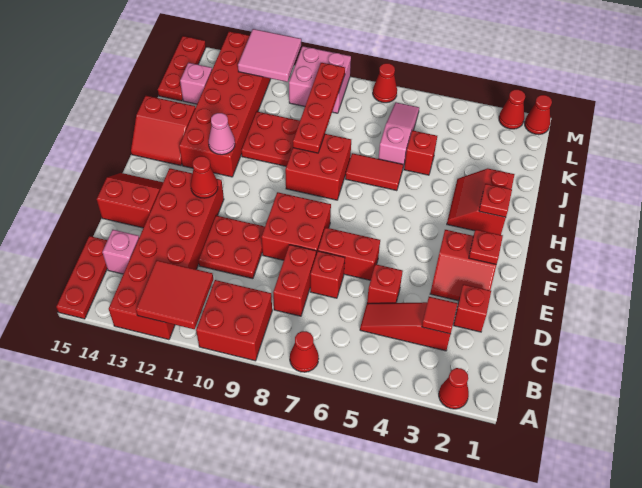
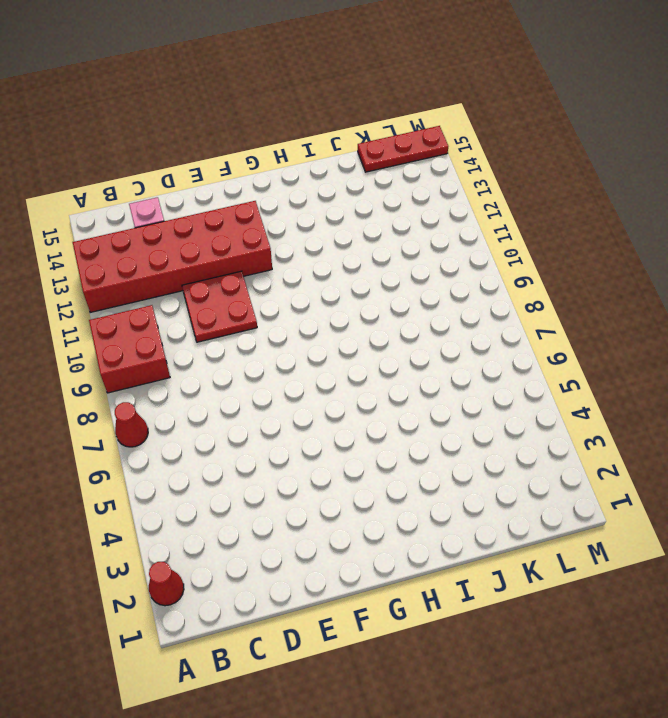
none -> red plate A15:C15 level 1
none -> red slope C3:C5 level 1 top 3
none -> red brick C8:D8 level 1
none -> red brick D2 level 1

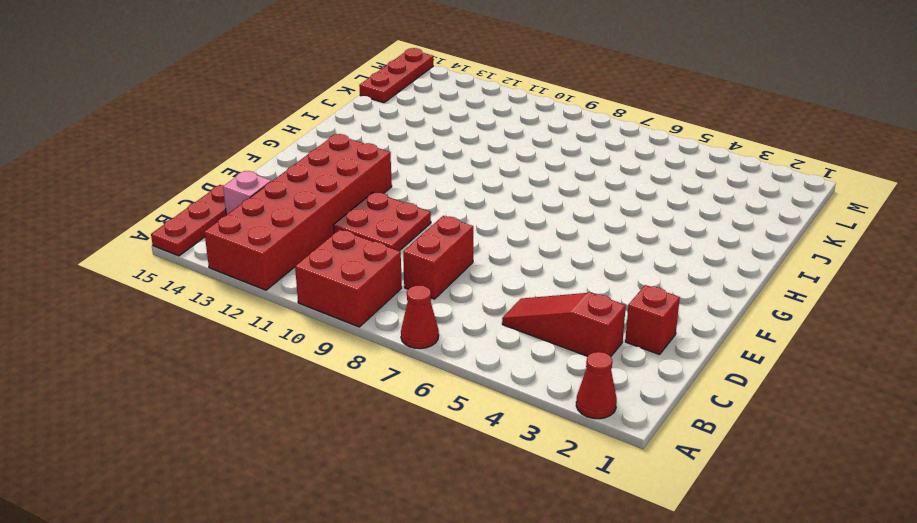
none -> red brick D5 level 1
none -> red brick D7 level 1
none -> red slope E2:F3 level 1 top F
none -> red brick E6:E7 level 1

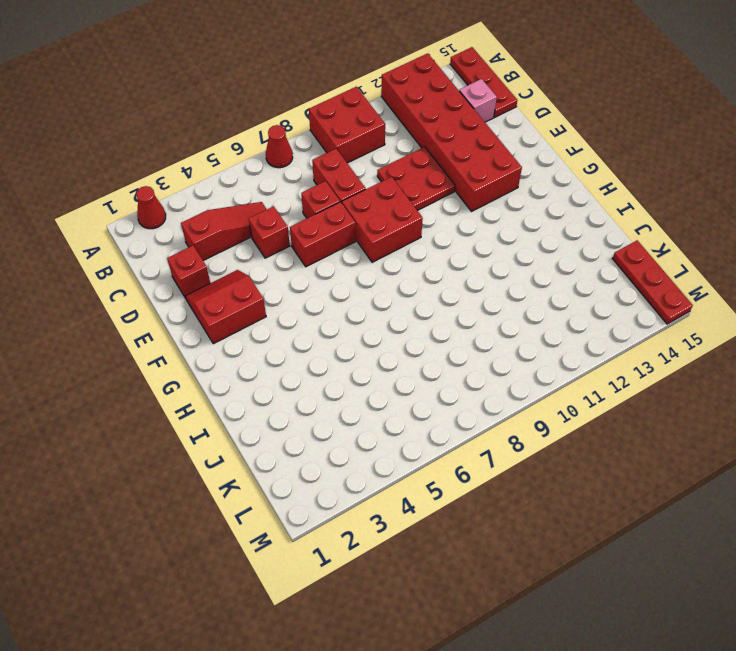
none -> red slope E14:F15 level 1 top E
none -> red slope H2:I3 level 1 top 2
none -> red brick H8:I9 level 1
none -> red brick H12:M13 level 1

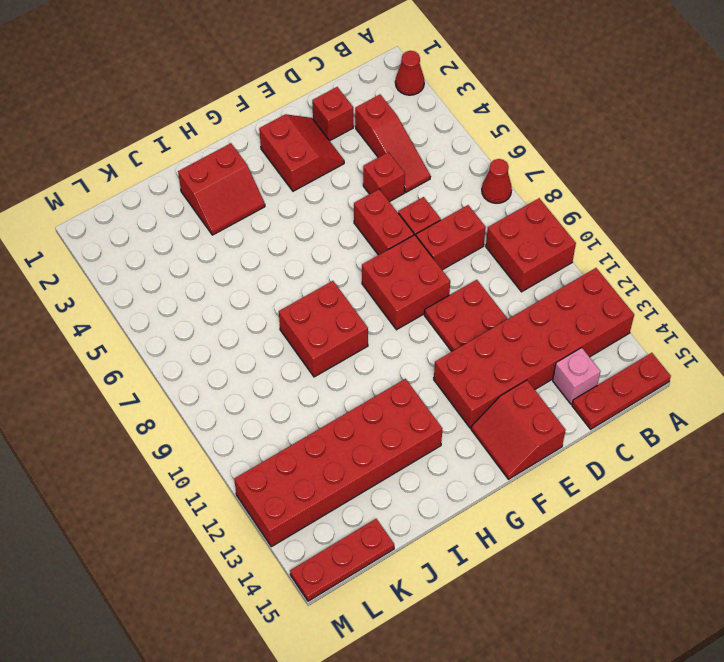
none -> red slope H14:I15 level 1 top I
none -> red tile I6:I7 level 1
none -> red plate I10:J11 level 1
none -> red brick J5 level 1

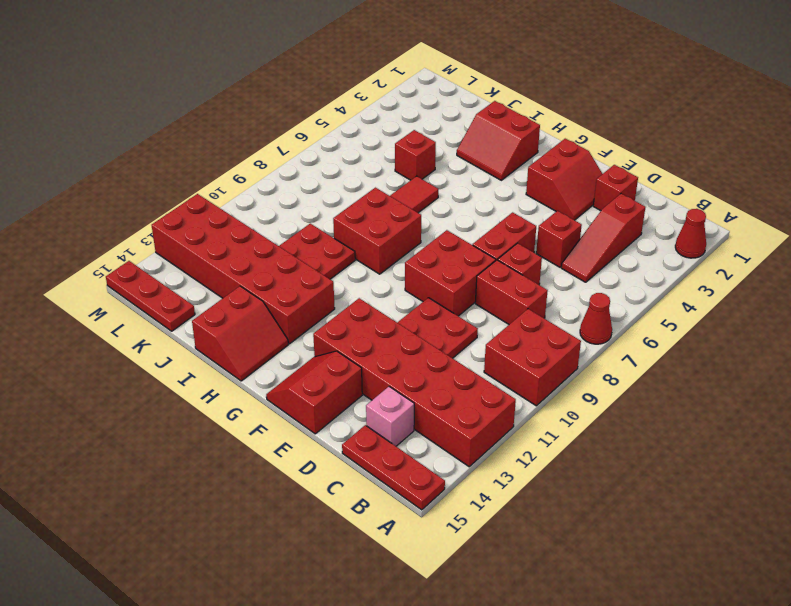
none -> pink slope J6:L6 level 1 top J
none -> pink brick K14 level 1
none -> pink brick L9:M10 level 1
none -> red cone M1 level 1

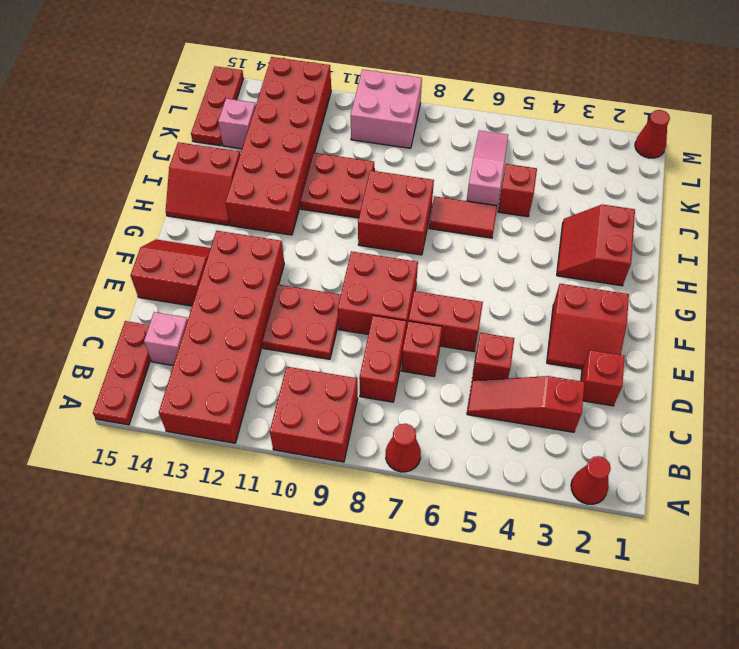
none -> red cone M2 level 1
none -> red cone M7 level 1
none -> red tile A11:B12 level 2
none -> red tile C3 level 2

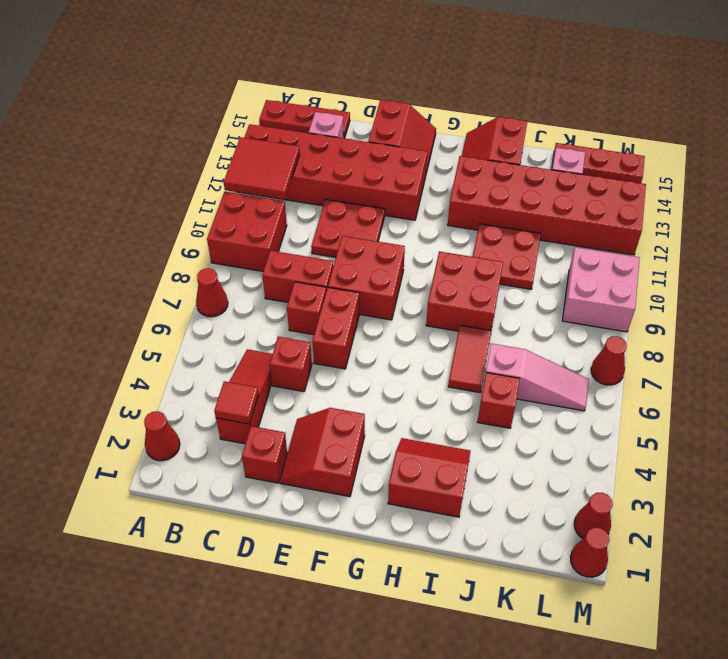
none -> red plate F2 level 2
none -> red cone F12 level 2
none -> red plate H2 level 2
none -> pink cone H12 level 2

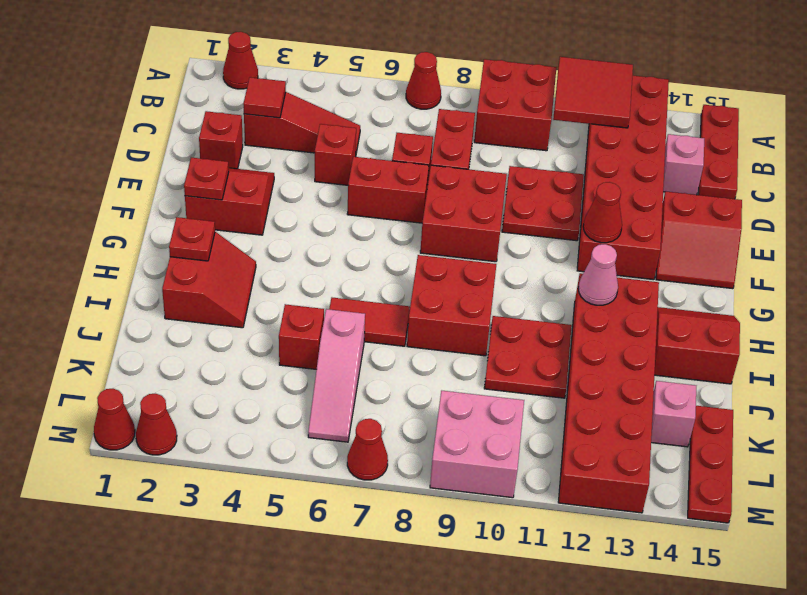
none -> red plate I9:L9 level 2
none -> pink tile L11:M12 level 2

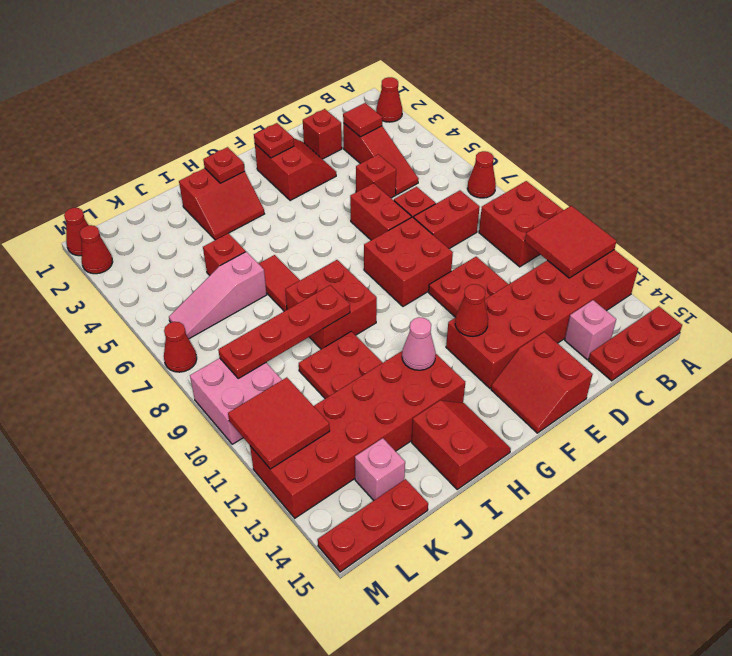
red tile L11:M12 level 2 -> pink tile L11:M12 level 2

